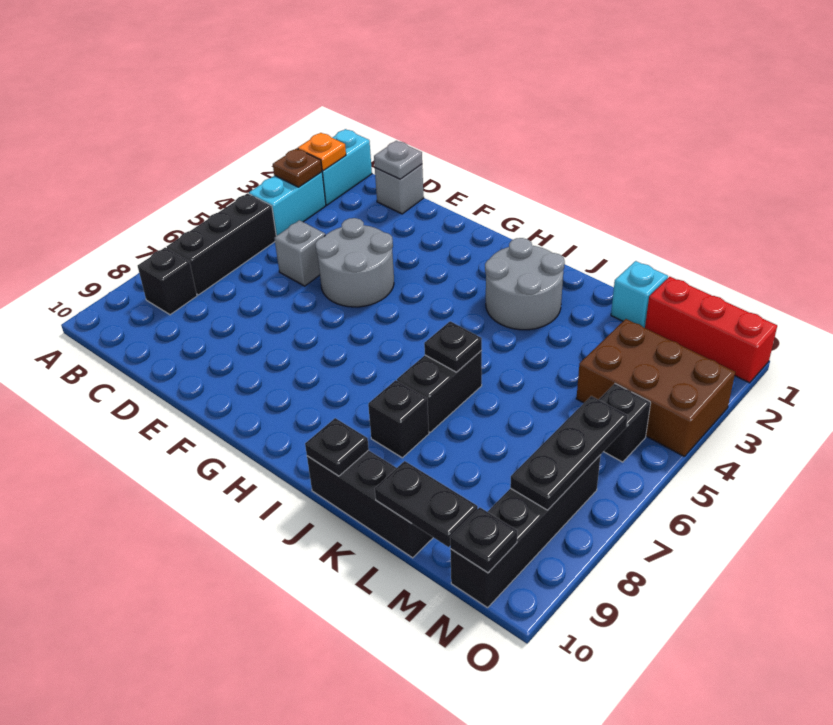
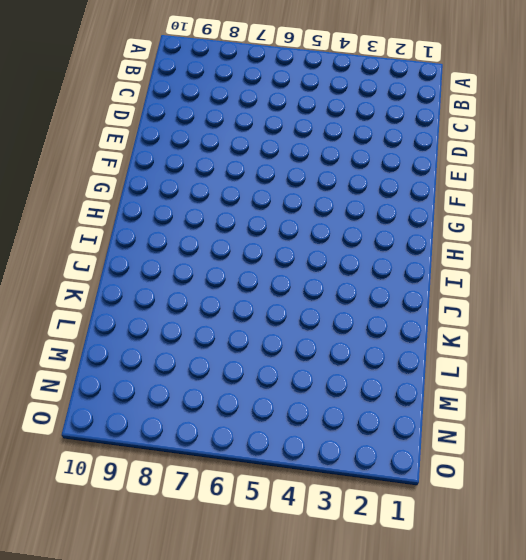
none -> cyan brick B1:B2 level 1
none -> cyan brick B3:B4 level 1
none -> black brick B5:B7 level 1

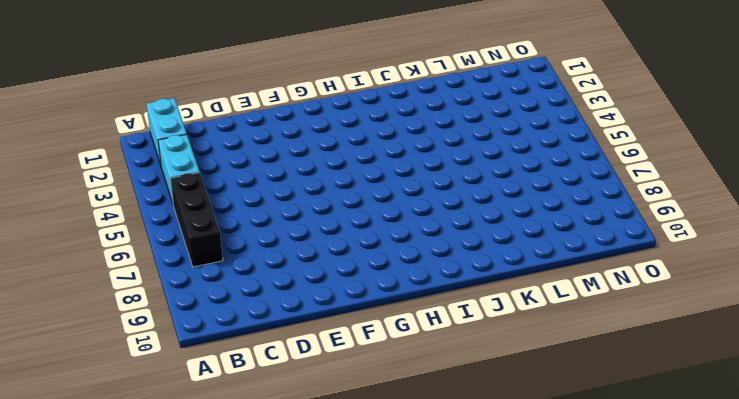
none -> black brick B8 level 1
none -> grey brick D1 level 1
none -> grey brick D5 level 1

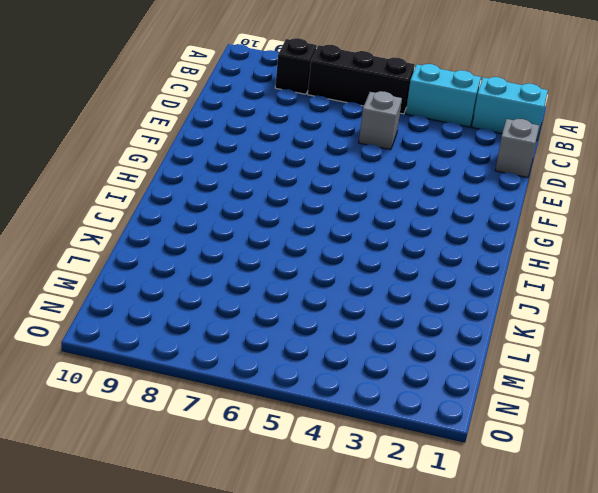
none -> grey round brick E4:F5 level 1
none -> grey round brick I2:J3 level 1
none -> black brick J6:J7 level 1

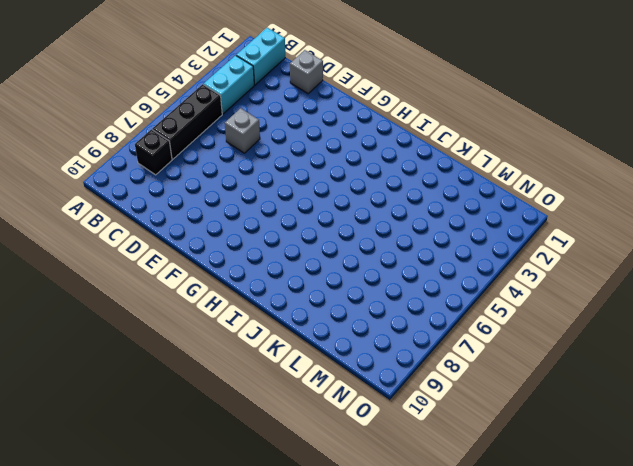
none -> grey round brick E4:F5 level 1
none -> grey round brick I2:J3 level 1
none -> black brick J6:J7 level 1

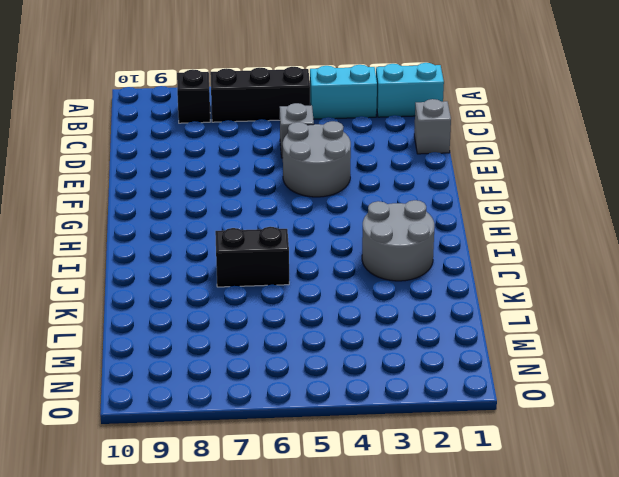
none -> black brick J8 level 1
none -> black brick J10:L10 level 1
none -> cyan brick L1 level 1

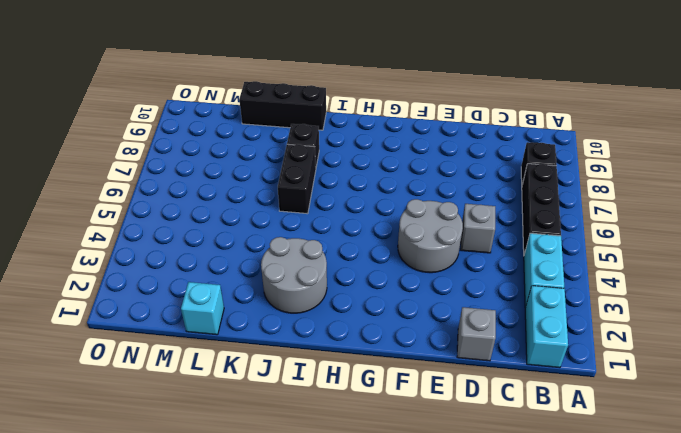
none -> red brick M1:O1 level 1
none -> brown brick M3:O4 level 1
none -> black brick N5 level 1

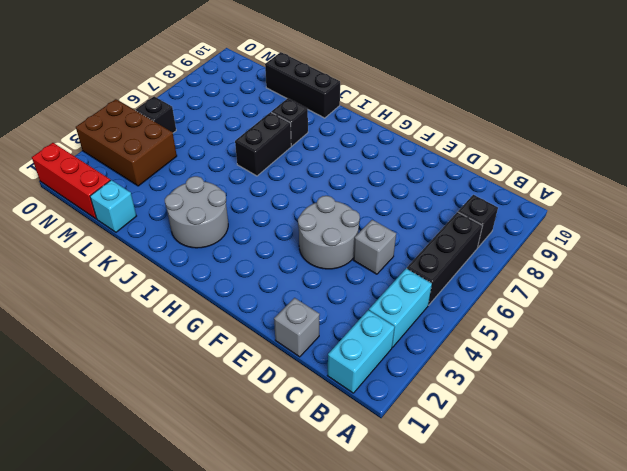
none -> black brick N7:N10 level 1
none -> orange plate B2 level 2
none -> brown plate B3 level 2

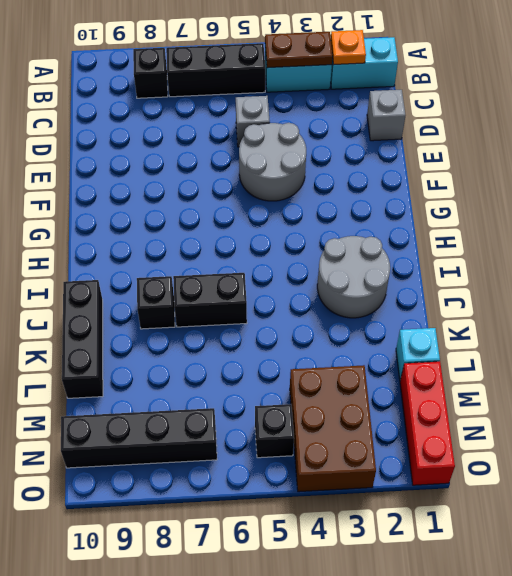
brown plate B3:B4 level 2 -> brown plate B3 level 2
none -> grey plate D1 level 2
none -> black plate J6 level 2
none -> black plate J10 level 2

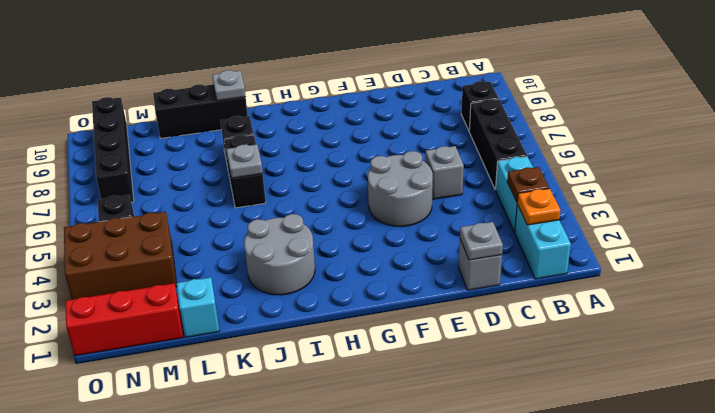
grey plate J6 level 2 -> black plate J6 level 2
grey plate J10 level 2 -> black plate J10 level 2
none -> black plate L10:M10 level 2
none -> black plate N6:N8 level 2
none -> black plate N10 level 2

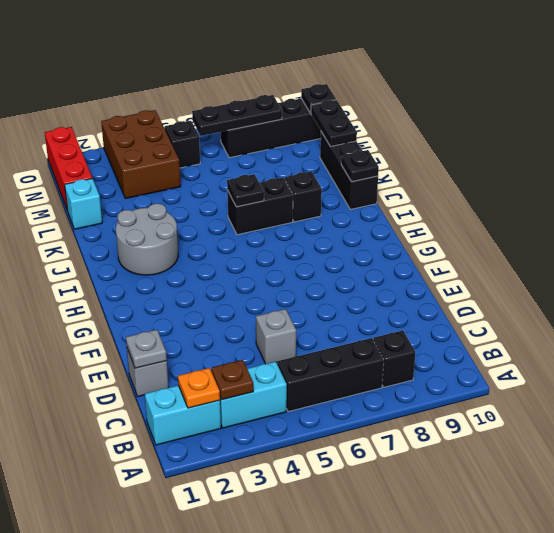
none -> grey round brick E4:F5 level 1

